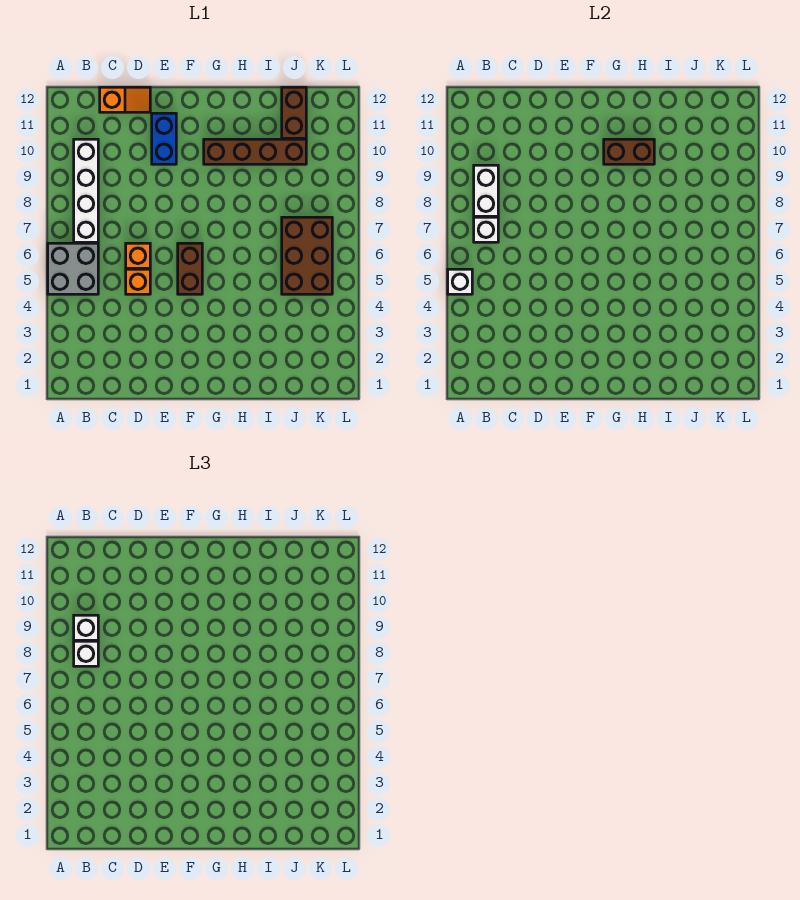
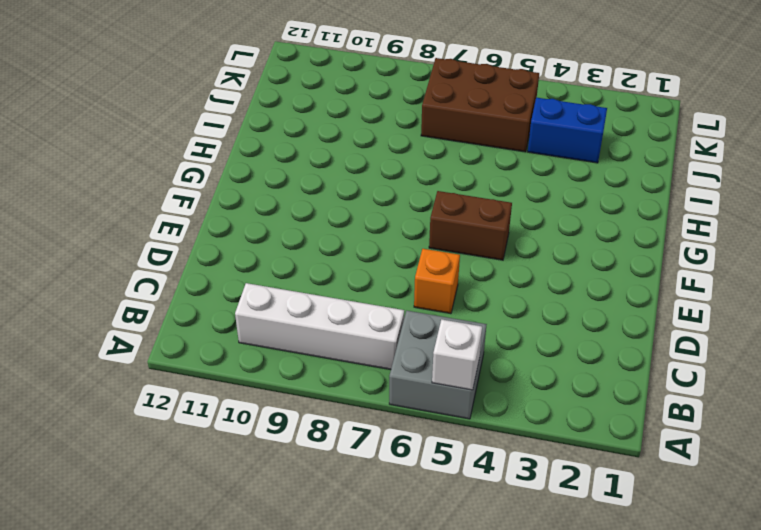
blue brick J3:J4 level 1 -> blue brick E10:E11 level 1
none -> orange slope C12:D12 level 1 top C
none -> orange brick D5 level 1
none -> brown brick G10:J10 level 1

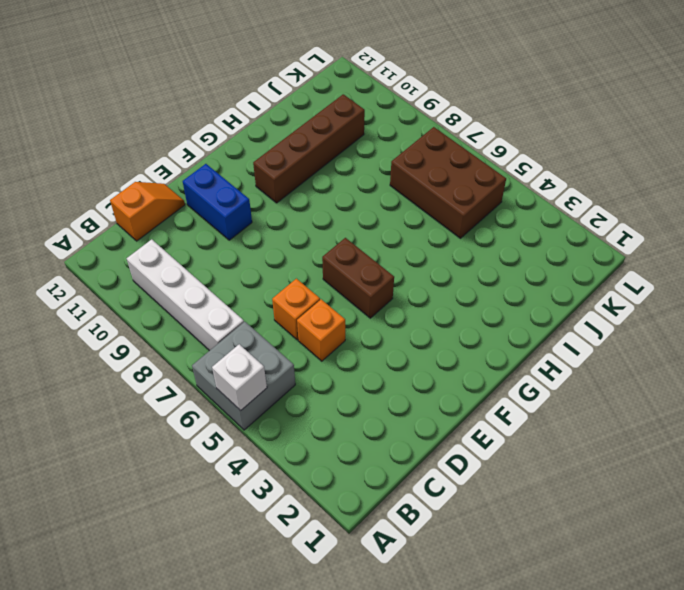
none -> brown brick J11:J12 level 1
none -> white brick B7 level 2
none -> white brick B8:B9 level 2

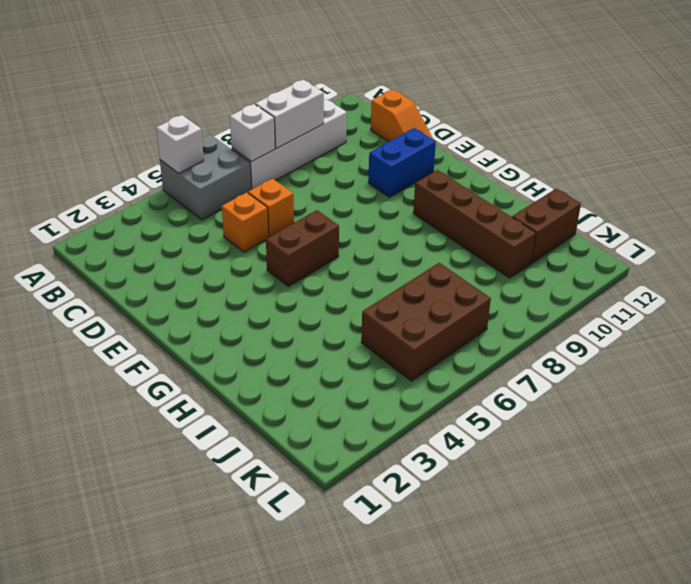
none -> brown brick G10:H10 level 2
none -> white brick B8 level 3
none -> white brick B9 level 3

